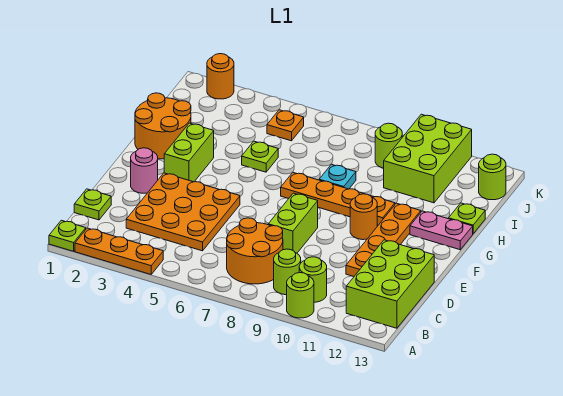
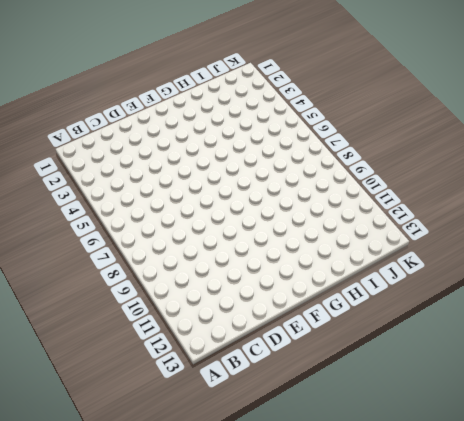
none -> lime plate A1 level 1
none -> orange plate A2:A4 level 1
none -> lime round brick A10 level 1

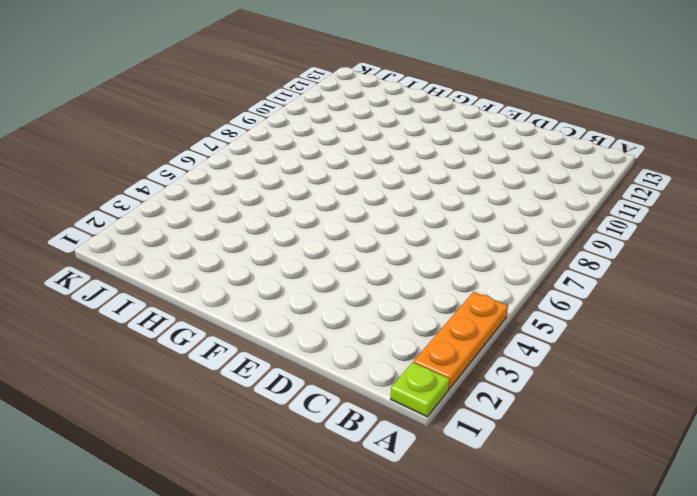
none -> lime round brick A10 level 1
none -> orange round brick B7:C8 level 1
none -> lime round brick B9 level 1

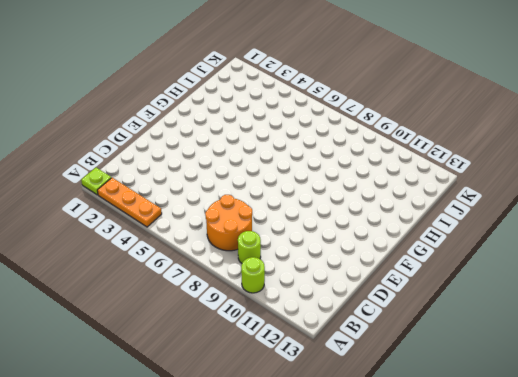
none -> lime round brick B10 level 1
none -> lime brick B12:D13 level 1
none -> lime plate C1 level 1

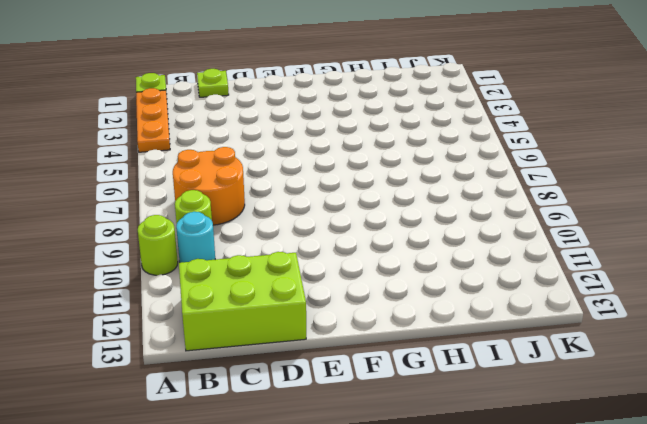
cyan round brick B10 level 1 -> lime round brick B10 level 1
none -> orange plate C3:E5 level 1
none -> lime brick D8:E8 level 1
none -> orange plate D11:G11 level 1

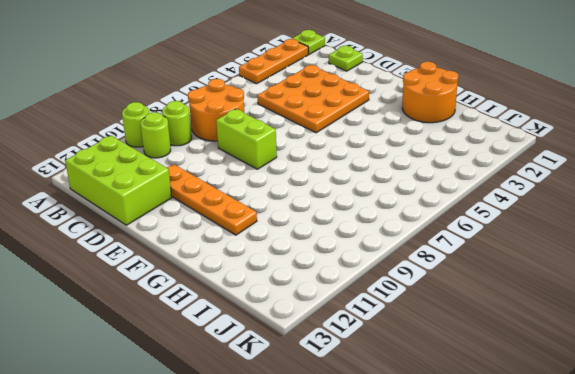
none -> pink round brick E2 level 1
none -> lime brick F3:G3 level 1
none -> orange round brick F10 level 1

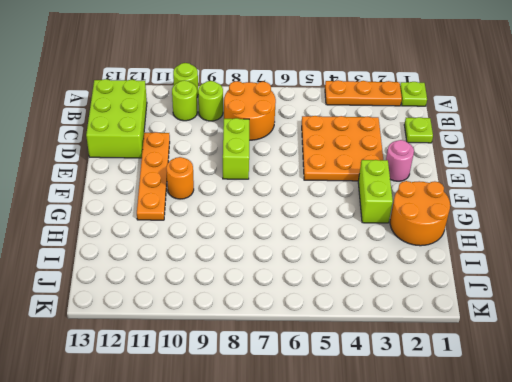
none -> orange plate G7:G10 level 1
none -> pink plate G12:G13 level 1
none -> lime plate H5 level 1

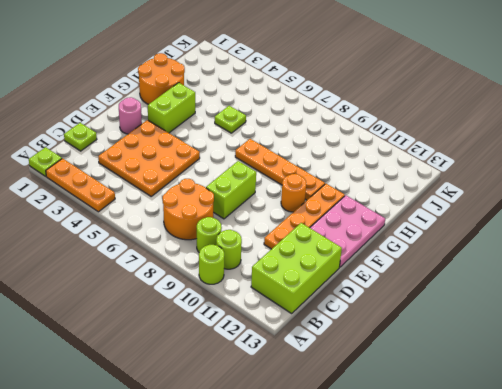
pink plate E12:G13 level 1 -> pink plate G12:G13 level 1
none -> cyan plate H8 level 1
none -> lime plate H13 level 1
none -> lime brick I10:K11 level 1

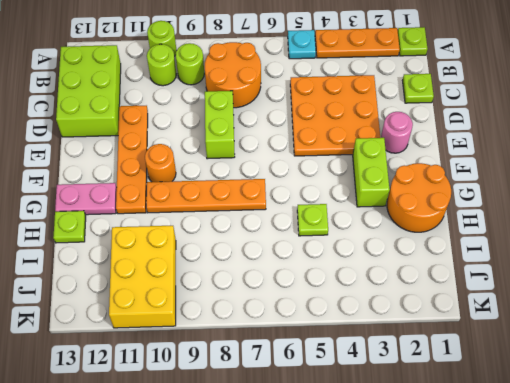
cyan plate A5 level 1 -> cyan plate H8 level 1
yellow brick I10:K11 level 1 -> lime brick I10:K11 level 1
none -> orange plate J5 level 1
none -> lime round brick J9 level 1
none -> lime round brick J13 level 1

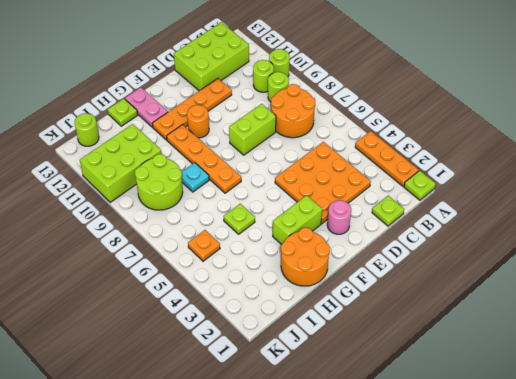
lime round brick I8:J9 level 1 -> lime round brick J9 level 1
none -> orange round brick K2 level 1

